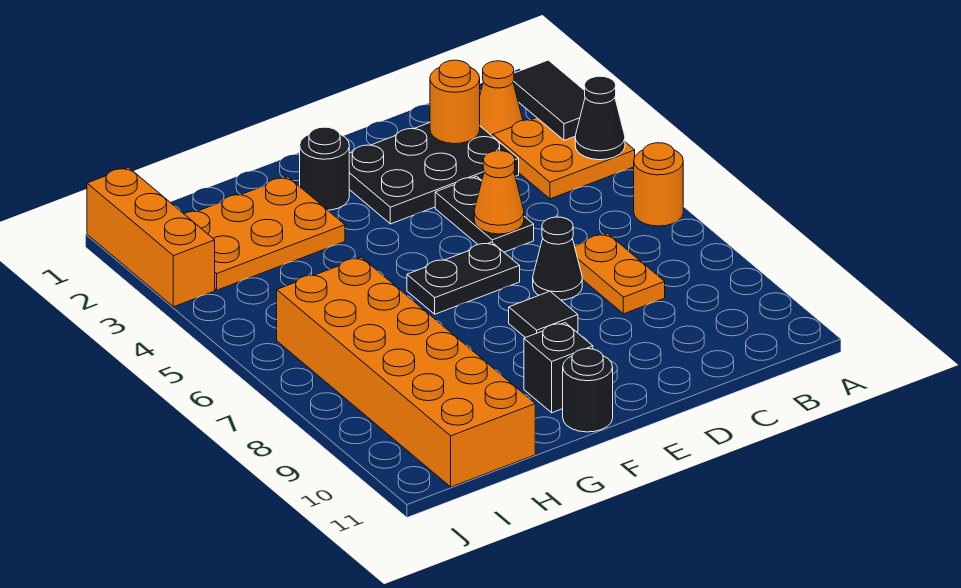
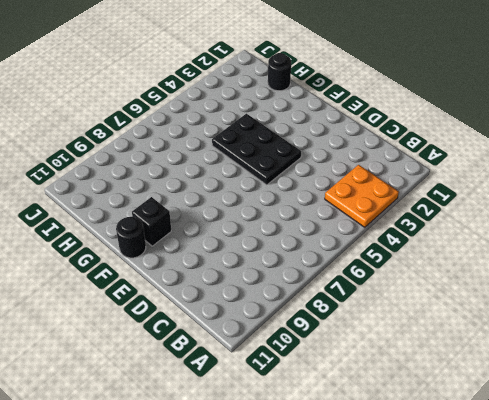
black plate E4:G5 level 1 -> black plate C2:E3 level 1
black round brick H1 level 1 -> black round brick F2 level 1
none -> orange round brick A6 level 1
none -> orange cone B2 level 1
none -> orange plate C7:C8 level 1

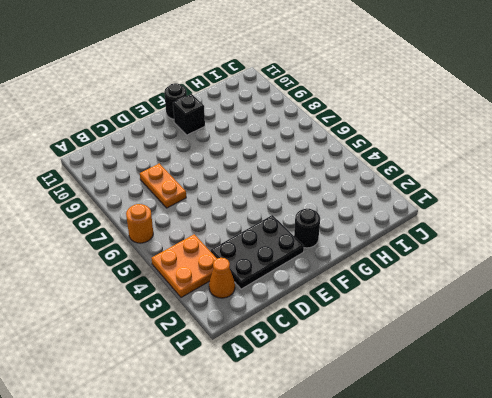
none -> black plate D4:D5 level 1
none -> black cone D7 level 1
none -> black plate E6:F6 level 1

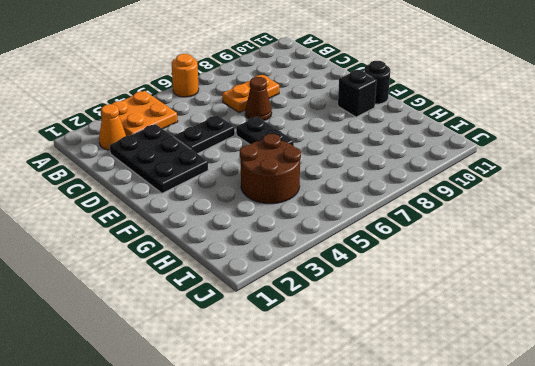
brown cone D7 level 1 -> black cone D7 level 1
brown round brick G4:H5 level 1 -> none
none -> black tile E8 level 1
none -> black round brick F2 level 1
none -> orange plate G2:I3 level 1

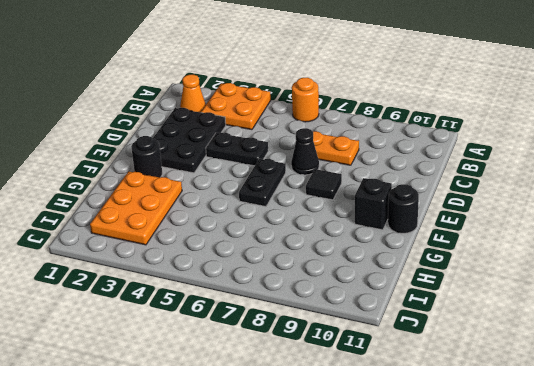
none -> orange brick H6:I11 level 1
none -> orange brick J1:J3 level 1
none -> black tile A2:A3 level 2

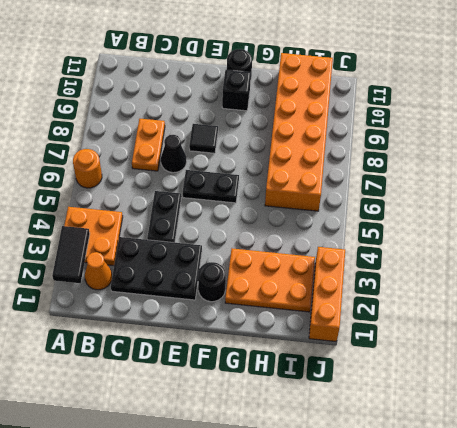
none -> black cone A4 level 2
none -> orange round brick C2 level 2
none -> orange cone D5 level 2

